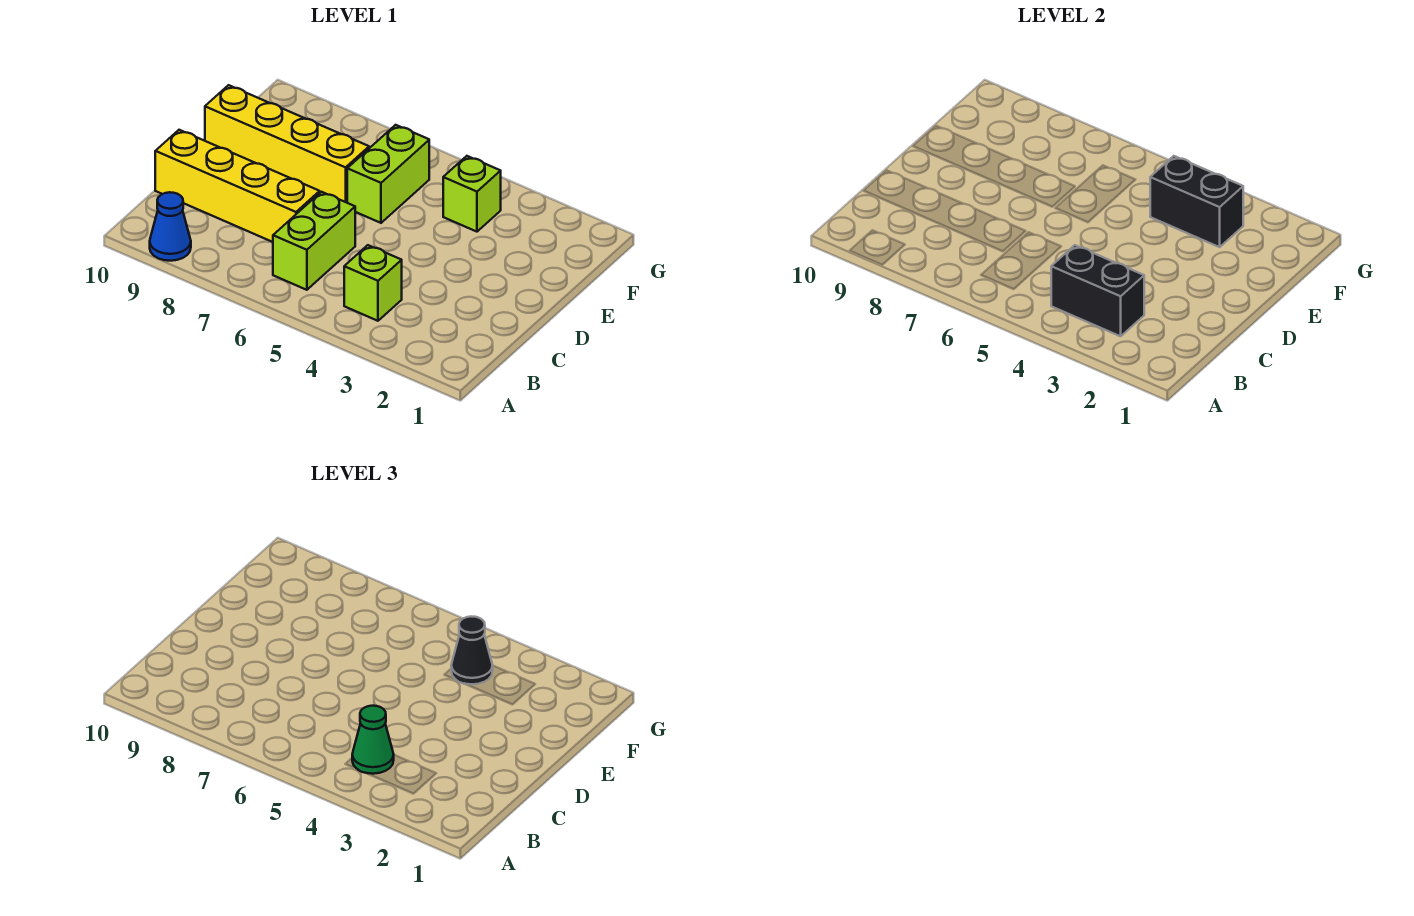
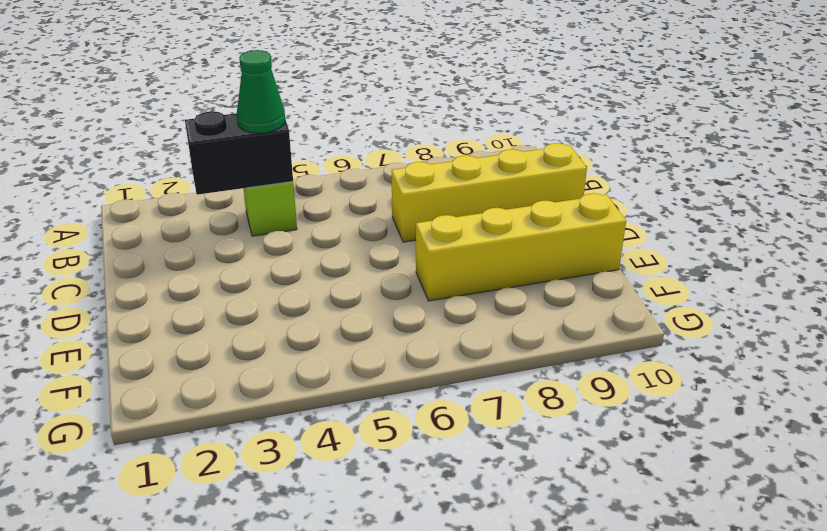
none -> blue cone A9 level 1
none -> lime brick B6:C6 level 1

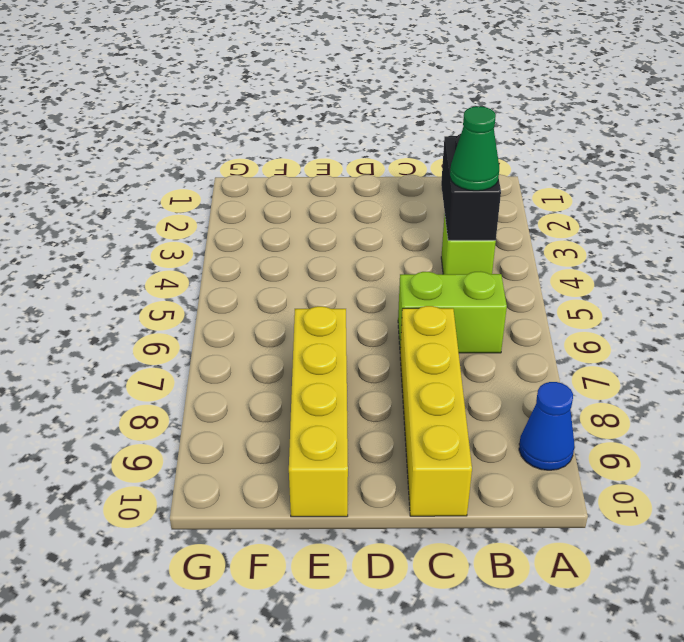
none -> lime brick E6:F6 level 1
none -> lime brick F4 level 1

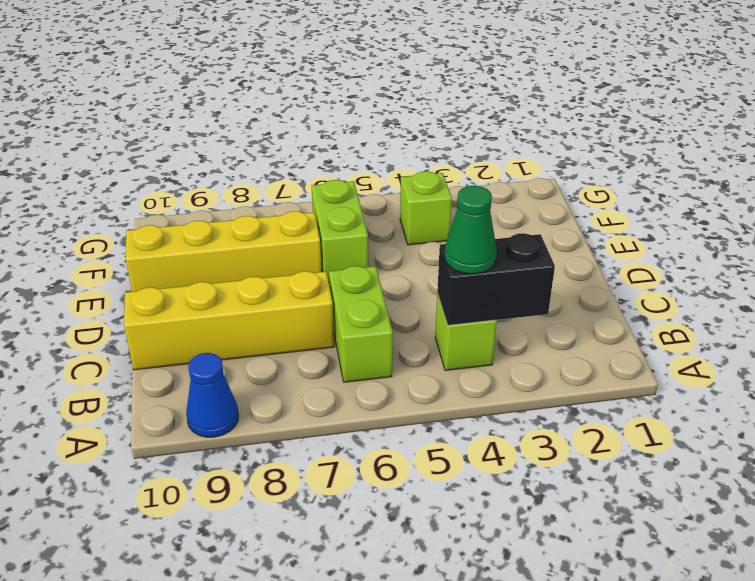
none -> black brick F3:F4 level 2
none -> black cone F4 level 3

